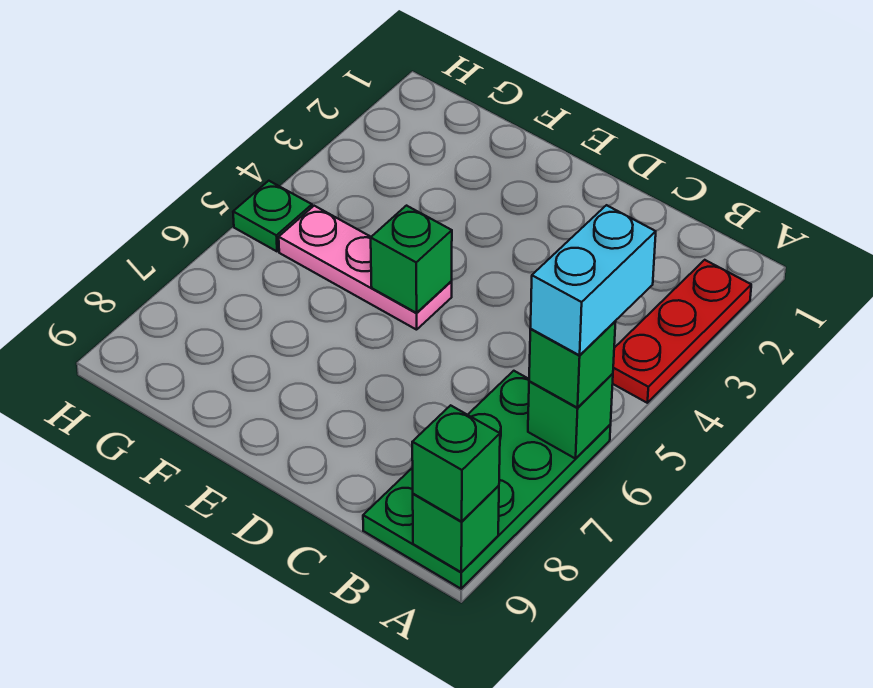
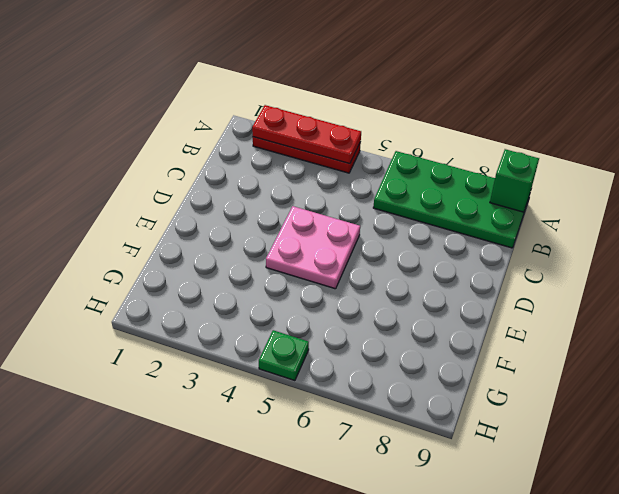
red plate A2:A4 level 2 -> none
pink plate D4:E5 level 1 -> pink plate E5:G5 level 1
none -> green brick A6 level 2
none -> green brick E5 level 2

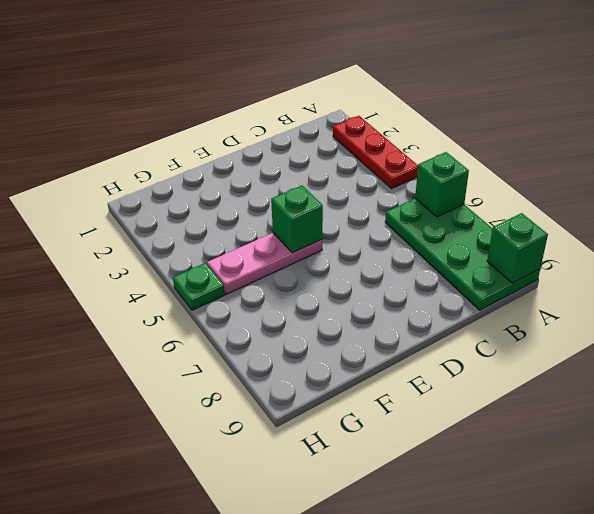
none -> green brick A6 level 3
none -> green brick A9 level 3

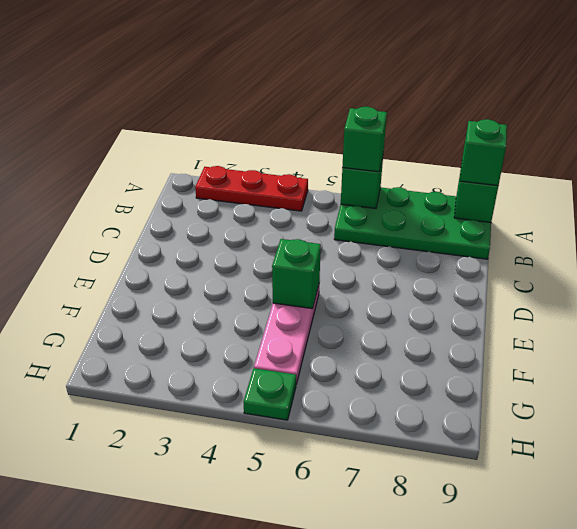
none -> cyan brick A5:A6 level 4

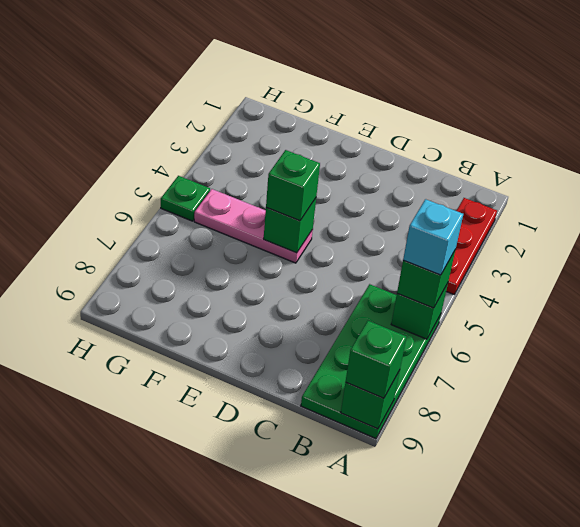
cyan brick A6 level 4 -> cyan brick A5:A6 level 4
green brick E5 level 3 -> none

